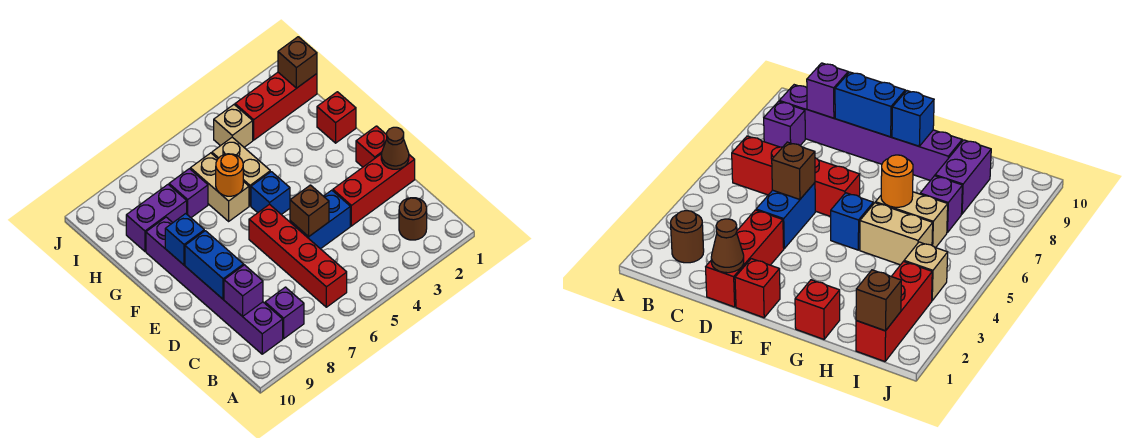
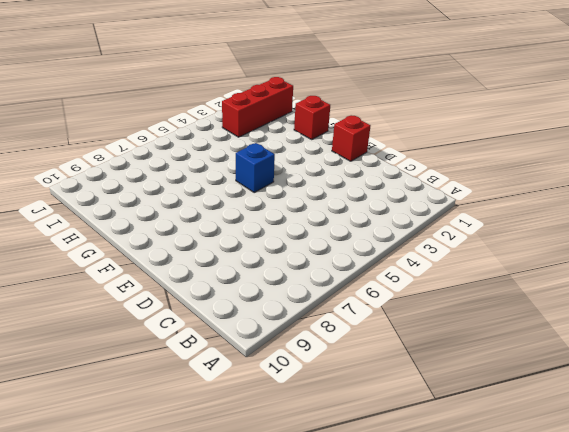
none -> brown round brick B2 level 1
none -> red brick B6:E6 level 1
none -> purple brick B8 level 1

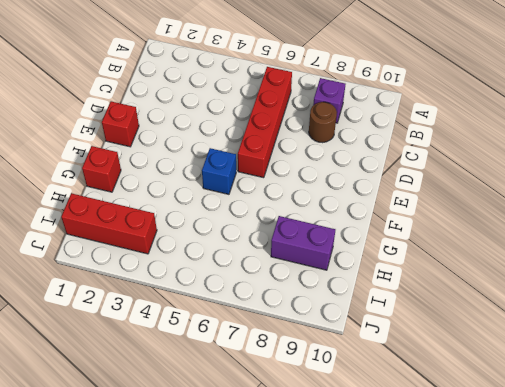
brown round brick C8 level 1 -> brown round brick B2 level 1
none -> purple brick B9:G9 level 1
none -> red brick D1:D3 level 1
none -> blue brick D4:D5 level 1

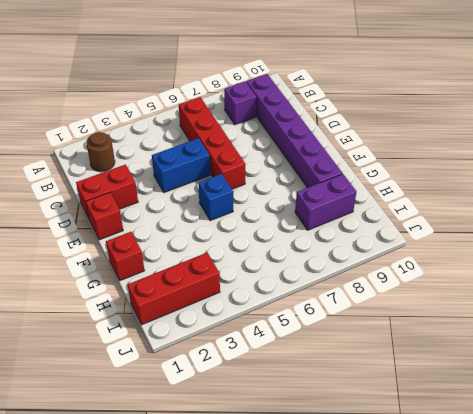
red brick D1:D2 level 1 -> red brick D1:D3 level 1
none -> tan brick G5:H5 level 1
none -> tan brick G6:H6 level 1
none -> purple brick H7 level 1

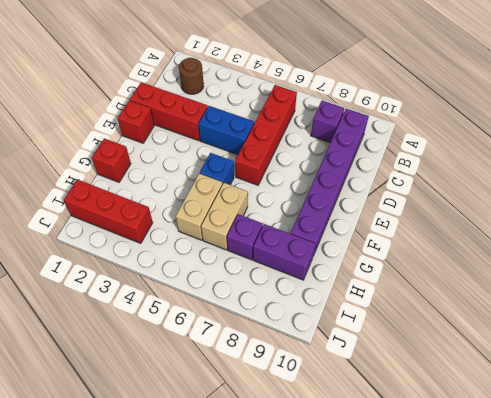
none -> tan brick I4 level 1
none -> purple brick C9 level 2
none -> brown cone D1 level 2

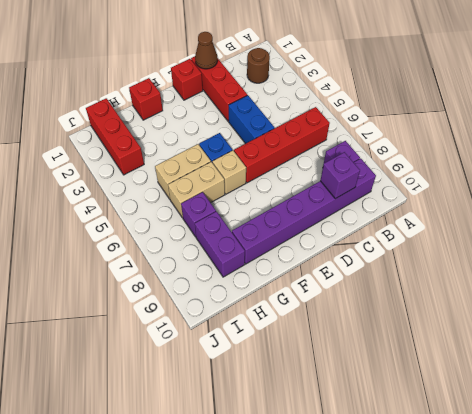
tan brick F6 level 1 -> tan brick I4 level 1
none -> brown brick D5 level 2
none -> blue brick D9:E9 level 2
none -> blue brick F9 level 2

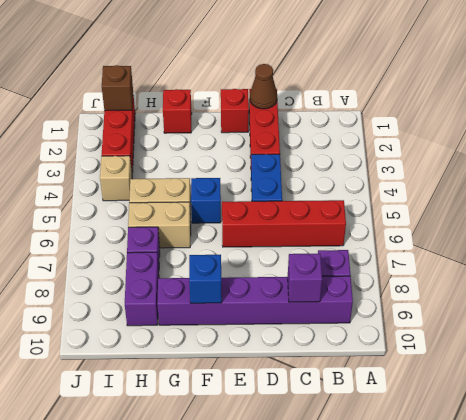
none -> brown round brick B2 level 1
none -> brown brick D5 level 2
none -> blue brick D9:E9 level 2

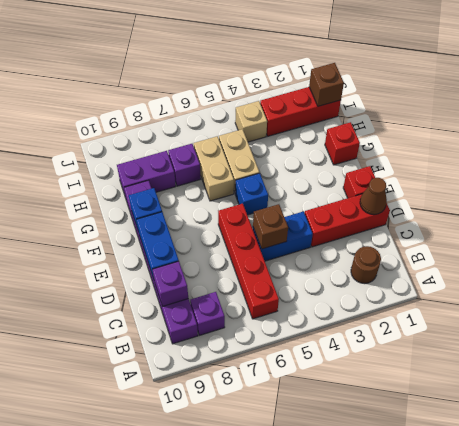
none -> orange round brick G6 level 2

